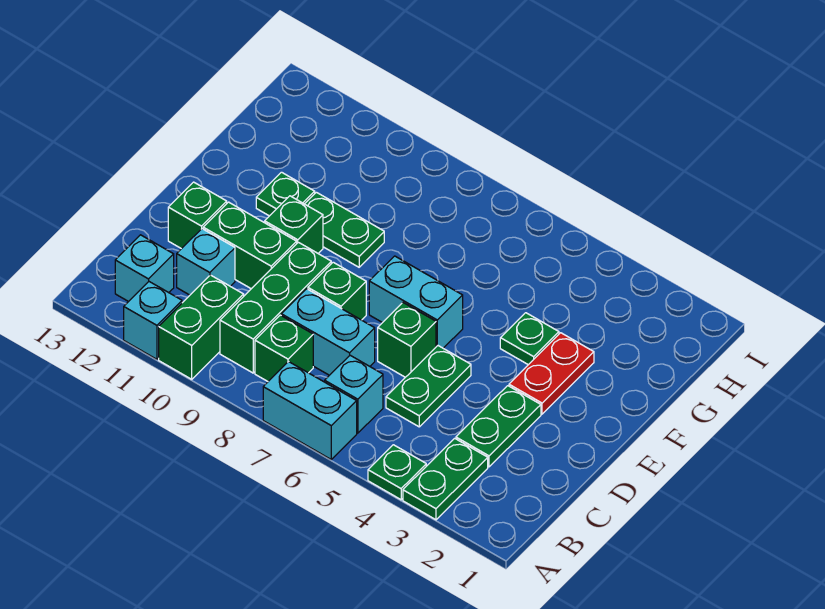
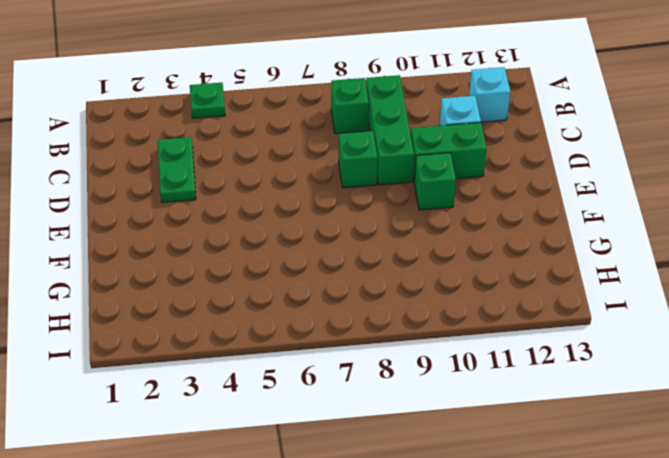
none -> green plate A3:B3 level 1
none -> cyan brick A6:A7 level 1
none -> green brick A10:B10 level 1

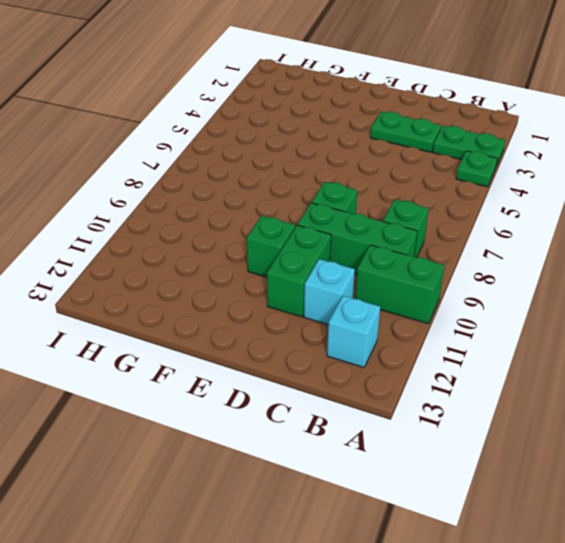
none -> cyan brick A6:A7 level 1
none -> cyan brick A11 level 1
none -> cyan brick B6 level 1

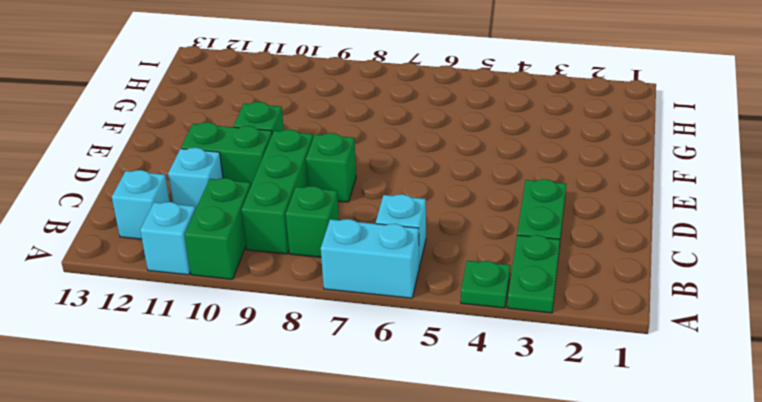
none -> green plate C5:D5 level 1
none -> cyan brick C7:C8 level 1
none -> green brick D6 level 1

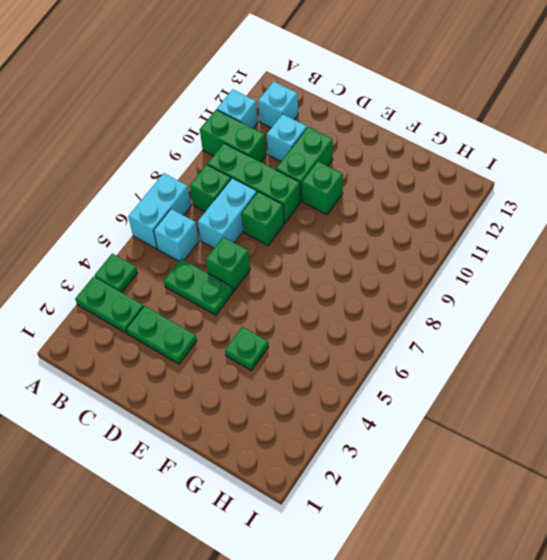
none -> green brick D12 level 1
none -> red plate E3:F3 level 1
none -> cyan brick E6:E7 level 1

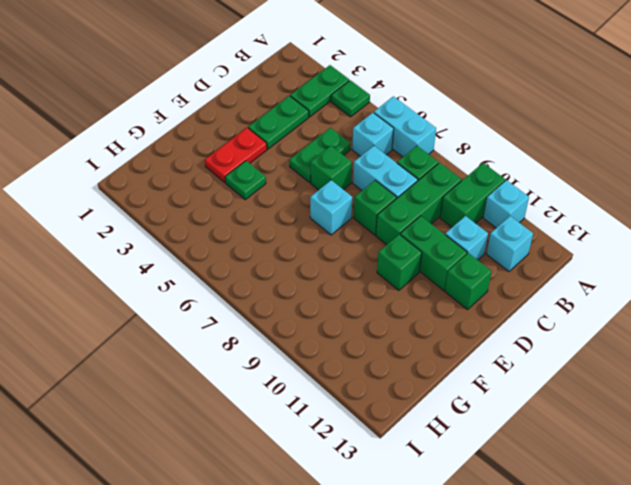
cyan brick E7 level 1 -> cyan brick E6:E7 level 1
none -> green plate F9:F10 level 1
none -> green plate F11 level 1

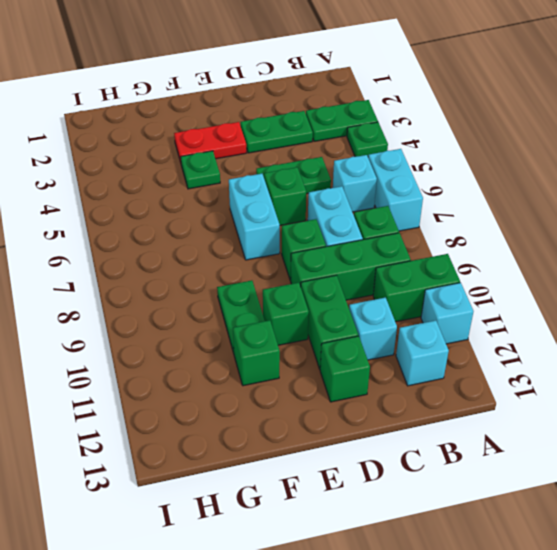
green brick F11 level 1 -> green plate F11 level 1

